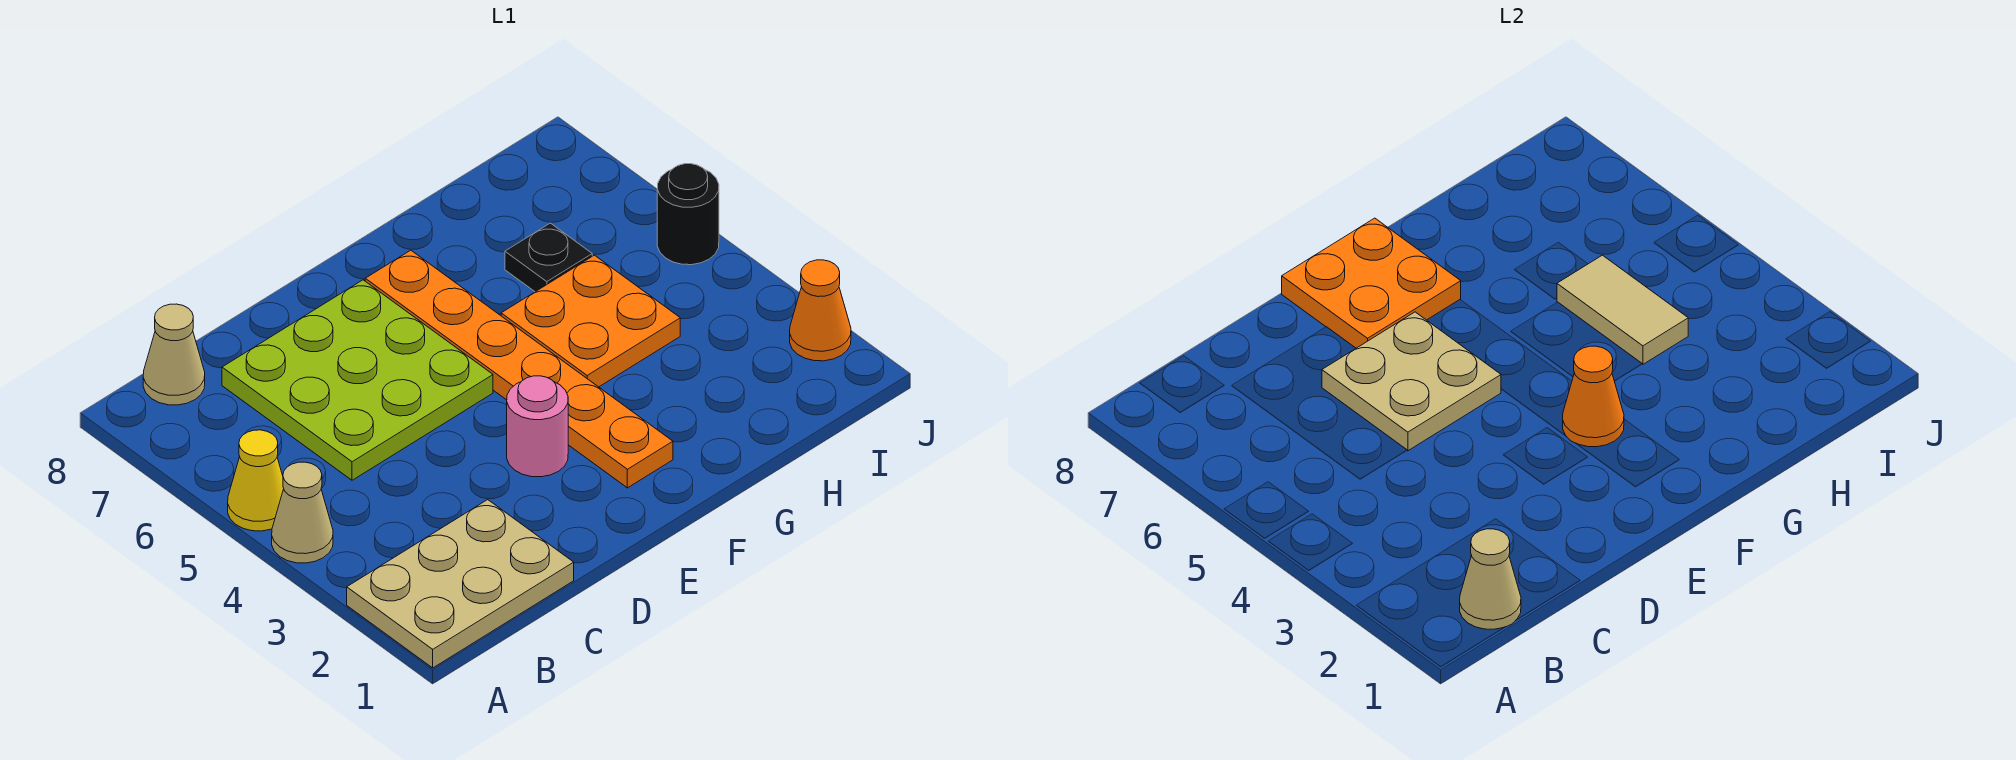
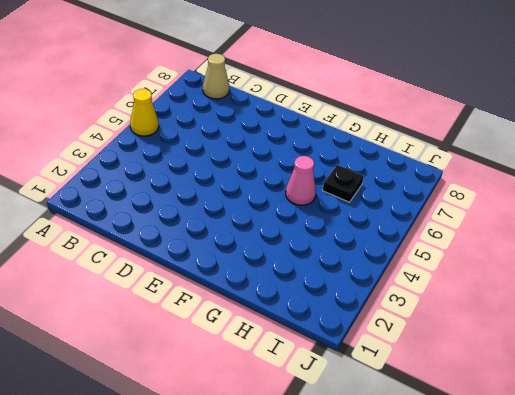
pink cone G5 level 1 -> orange plate G4:H5 level 1
none -> tan plate A1:C2 level 1
none -> tan cone A4 level 1
none -> lime plate C5:E7 level 1

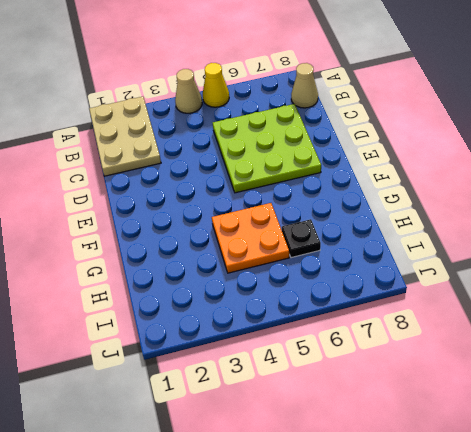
none -> pink round brick E3 level 1
none -> orange plate F2:F7 level 1
none -> orange cone J2 level 1

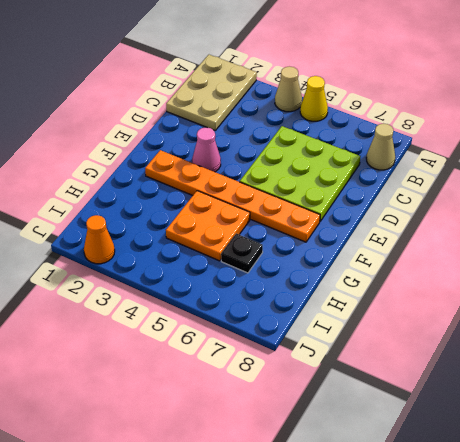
pink cone E3 level 1 -> pink round brick E3 level 1
none -> black round brick J5 level 1
none -> tan cone B1 level 2
none -> tan plate D5:E6 level 2

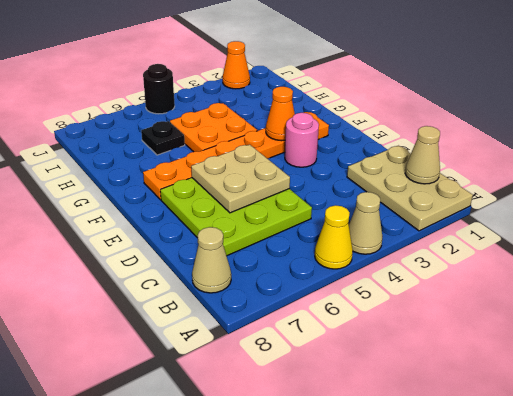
none -> orange plate E7:F8 level 2
none -> tan tile H4:H5 level 2

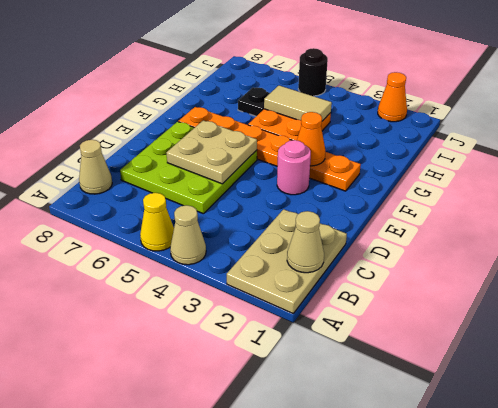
none -> orange plate E7:F8 level 2

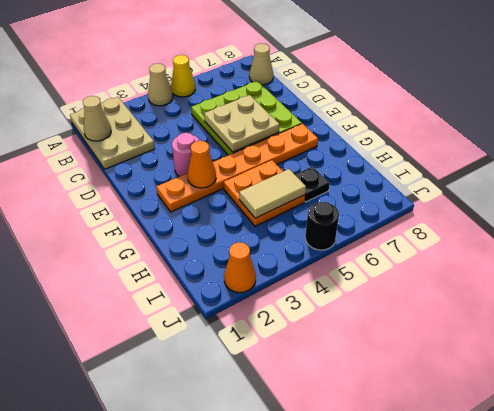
none -> orange plate E7:F8 level 2

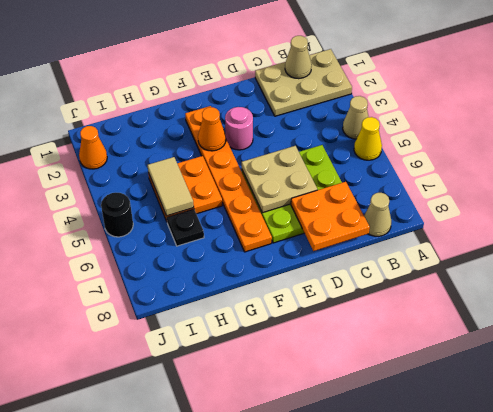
orange plate C7:D8 level 2 -> orange plate E7:F8 level 2

